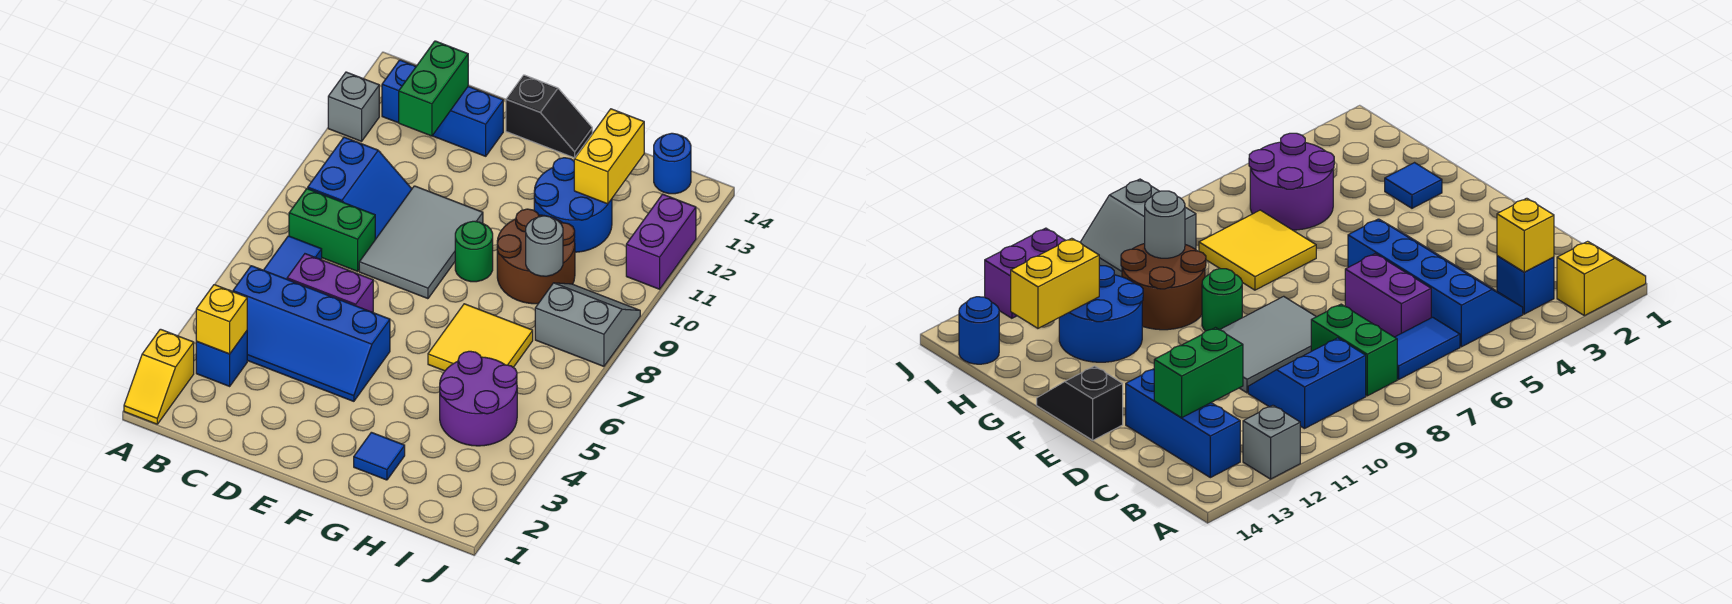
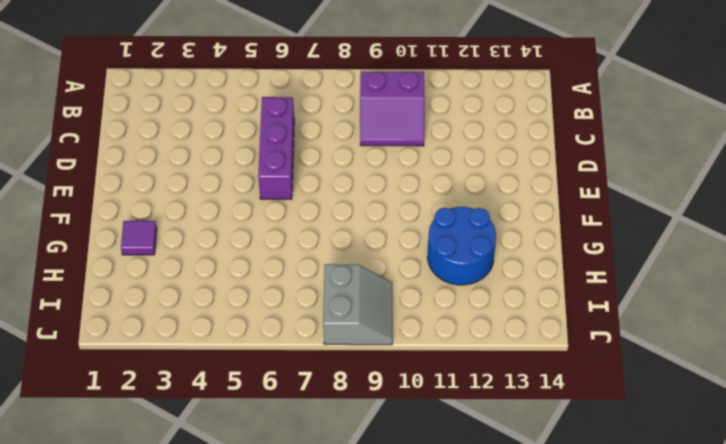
purple slope B9:C10 level 1 top B -> blue slope B9:C10 level 1 top B
purple brick C6:E6 level 1 -> purple brick C6:D6 level 1
purple tile G2 level 1 -> blue tile G2 level 1
none -> yellow slope A1:A2 level 1 top 2
none -> grey brick A12 level 1
none -> blue brick B3 level 1

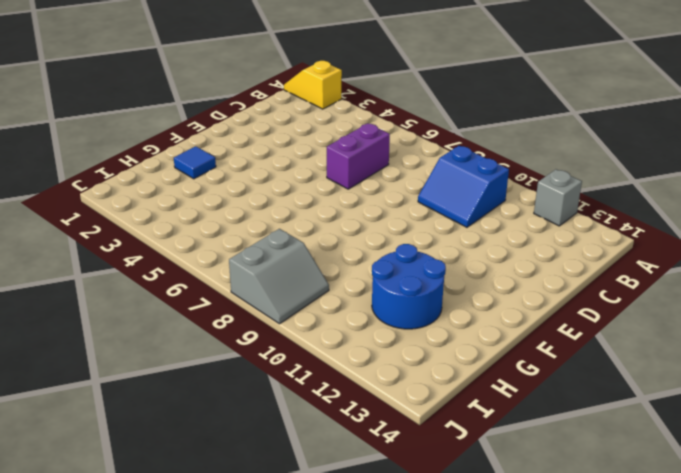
none -> blue brick B3 level 1
none -> blue slope B4:E5 level 1 top 5
none -> blue tile B6:B7 level 1

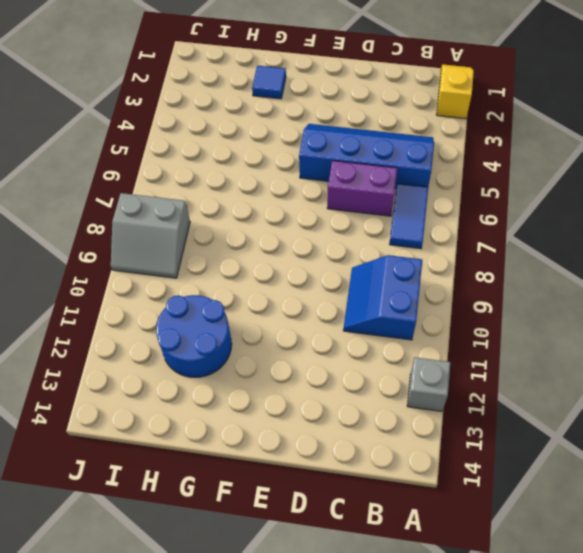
none -> blue brick B3 level 1
none -> green brick B8:C8 level 1
none -> blue brick B13:D13 level 1

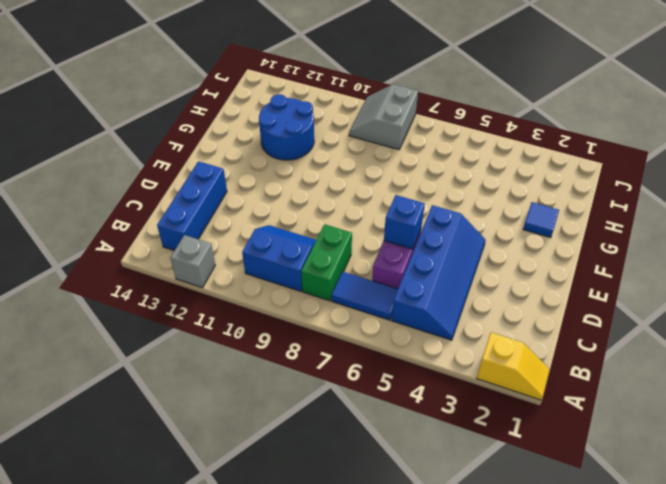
blue brick D6 level 2 -> blue brick B3 level 1
none -> grey tile D8:E10 level 1
none -> black slope E14:F14 level 1 top E
none -> green round brick F9 level 1

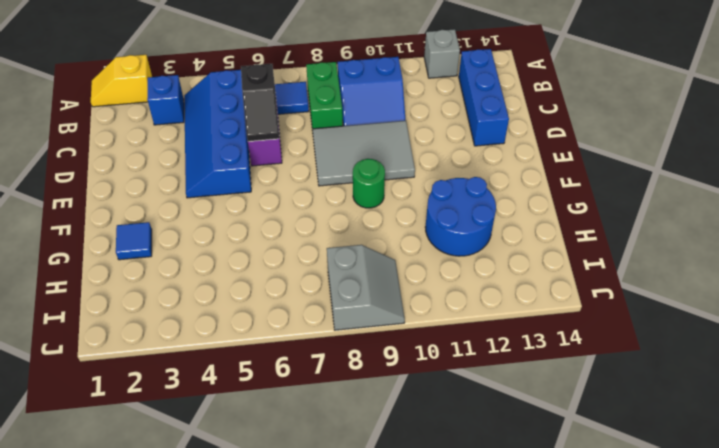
black slope C6:D6 level 2 top C -> black slope E14:F14 level 1 top E
none -> yellow tile G6:H7 level 1
none -> brown round brick G9:H10 level 1
none -> purple round brick H4:I5 level 1

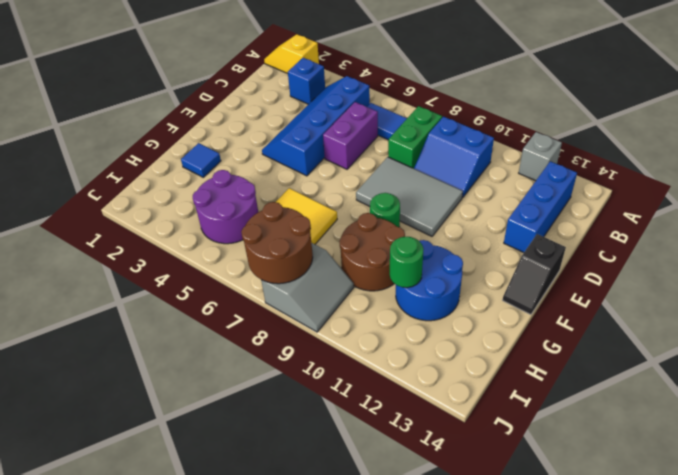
green round brick H11 level 2 -> none
brown round brick I7:J8 level 2 -> none
none -> blue round brick I14 level 1
none -> purple brick J11:J12 level 1
none -> yellow brick B3 level 2

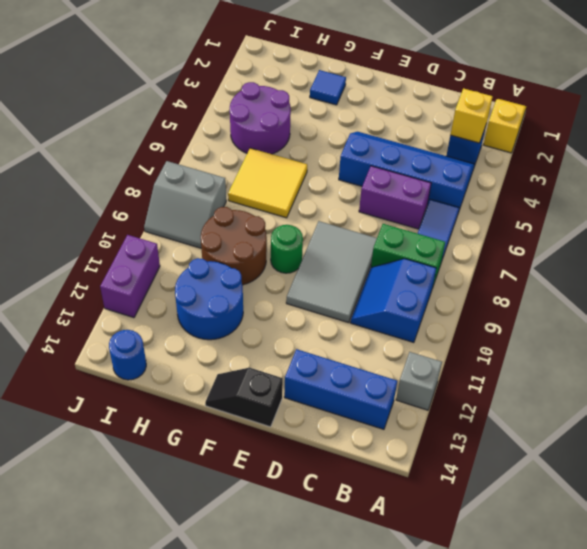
none -> green brick C12:C13 level 2
none -> grey round brick H9 level 2
none -> yellow brick H12:H13 level 2

